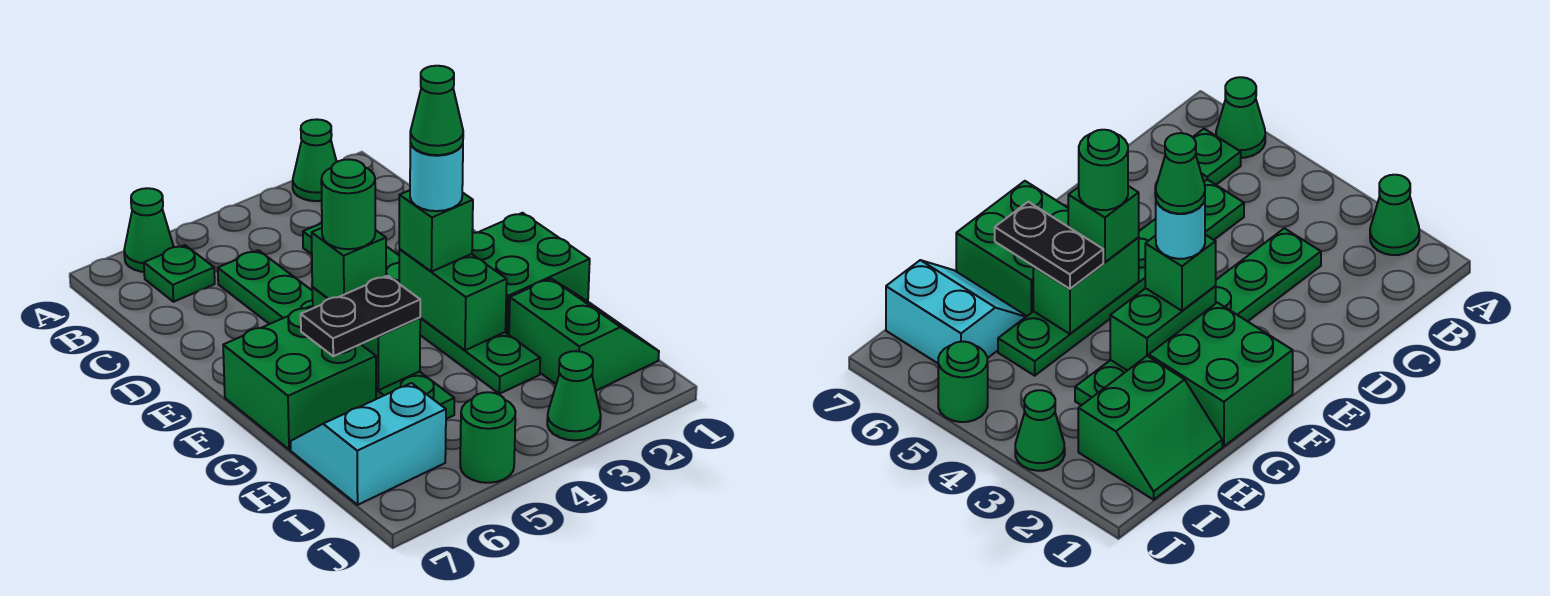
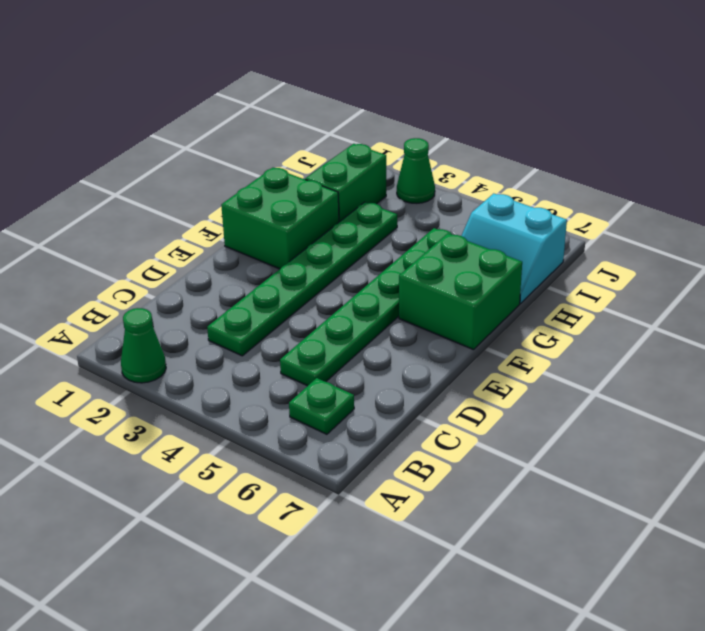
none -> green cone A6 level 1
none -> green round brick J5 level 1
none -> green brick F3:G3 level 2

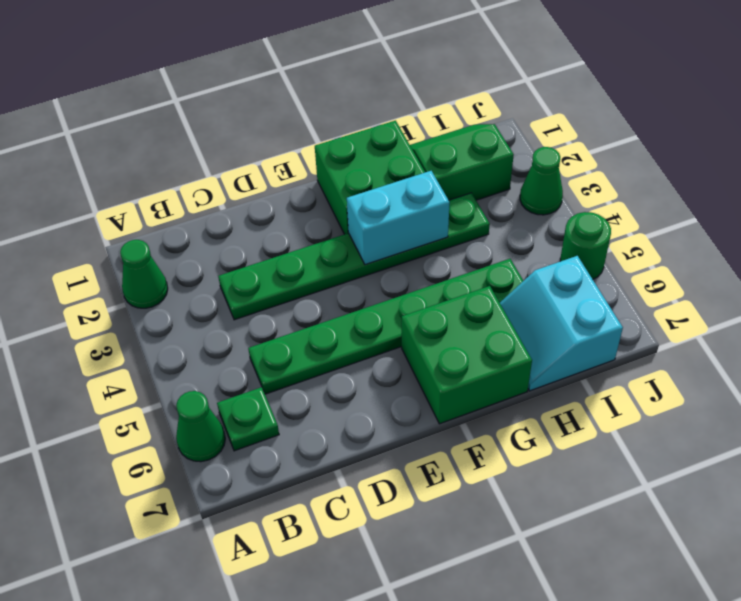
cyan brick F3:G3 level 2 -> green brick F3:G3 level 2
none -> green brick F5:G5 level 2
none -> green brick F3 level 3
none -> green brick F5 level 3

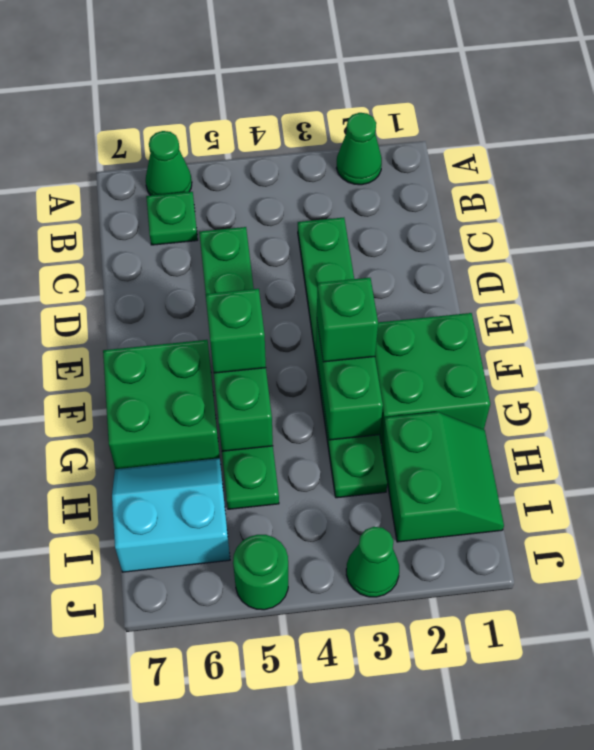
none -> black plate G5:G6 level 3
none -> cyan round brick F3 level 4
none -> green round brick F5 level 4

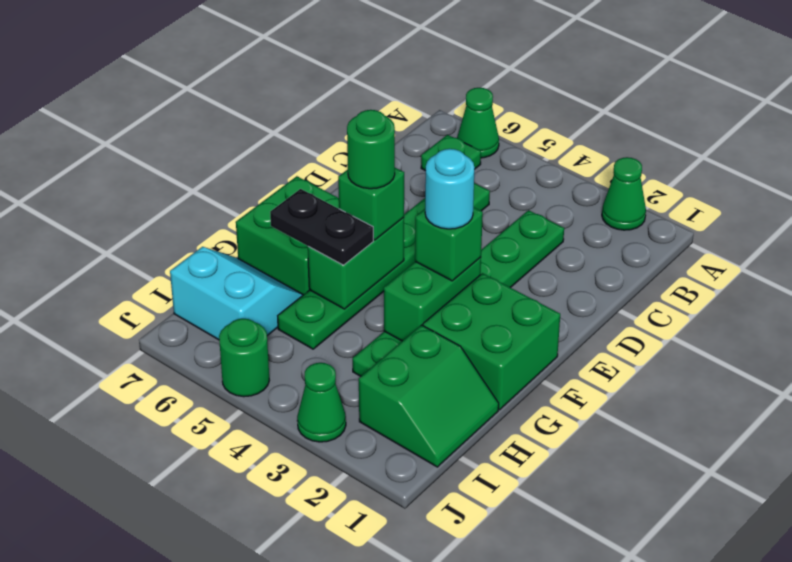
none -> green cone F3 level 5

